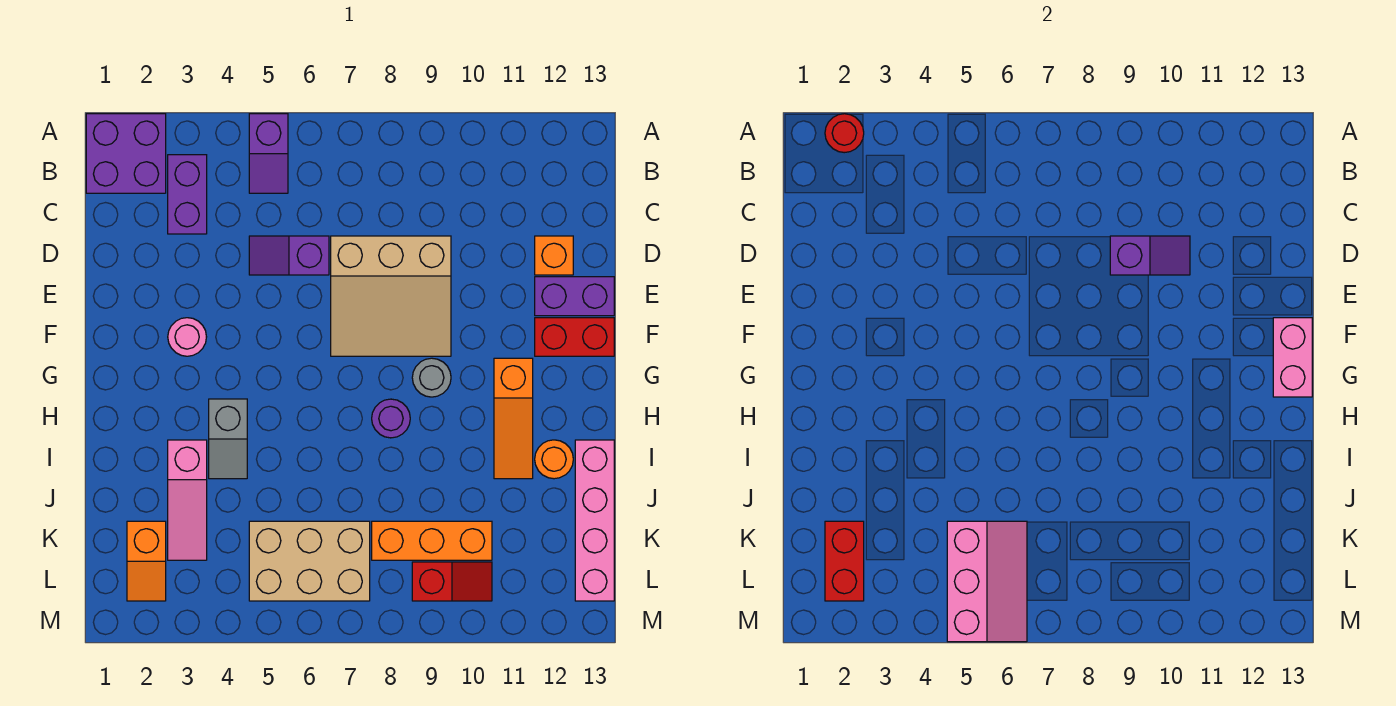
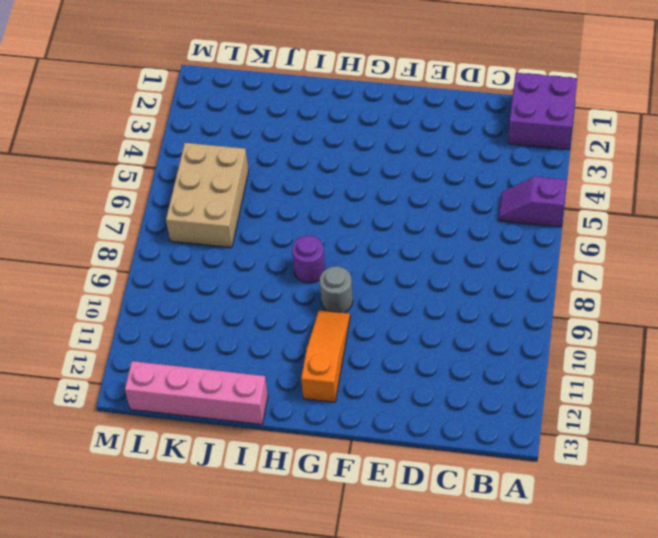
orange slope G10:G12 level 1 top 12 -> orange slope G11:I11 level 1 top G
none -> purple brick B3:C3 level 1
none -> purple slope D5:D6 level 1 top 6
none -> tan slope D7:F9 level 1 top D

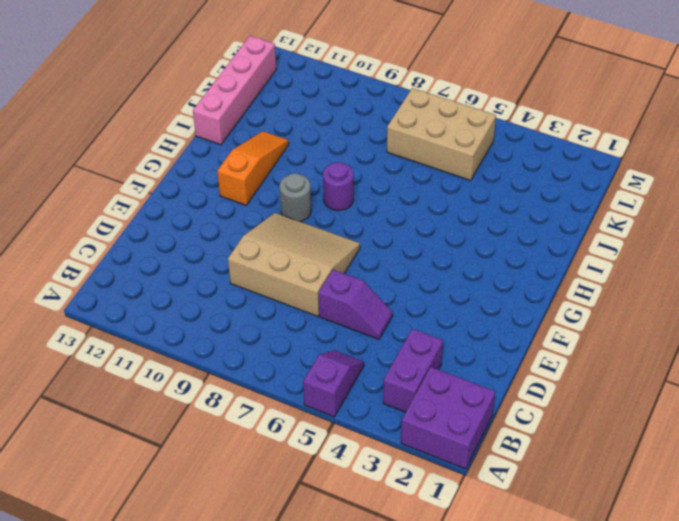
none -> orange brick D12 level 1
none -> purple brick E12:E13 level 1
none -> pink round brick F3 level 1

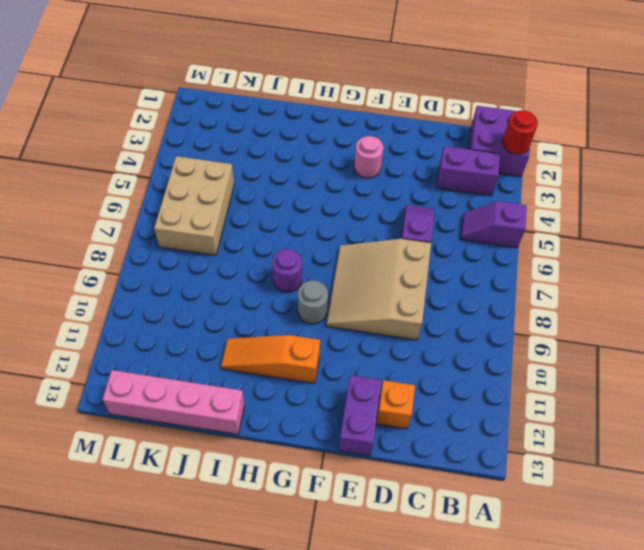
none -> red brick F12:F13 level 1
none -> grey slope H4:I4 level 1 top H
none -> pink slope I3:K3 level 1 top I

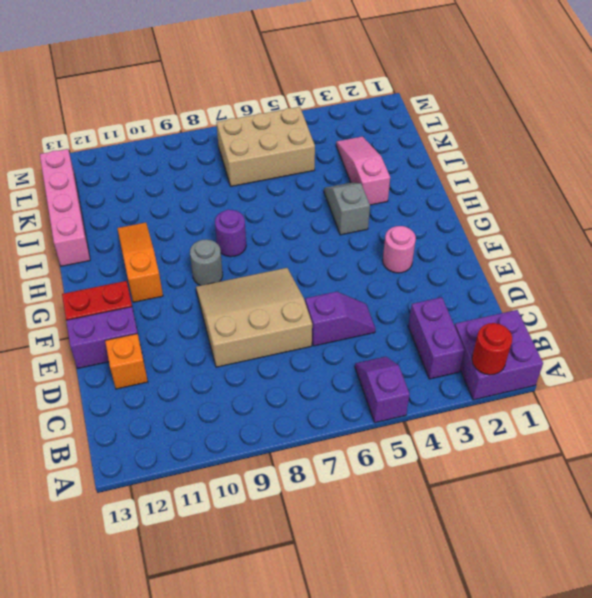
none -> orange round brick I12 level 1
none -> orange slope K2:L2 level 1 top K
none -> orange brick K8:K10 level 1

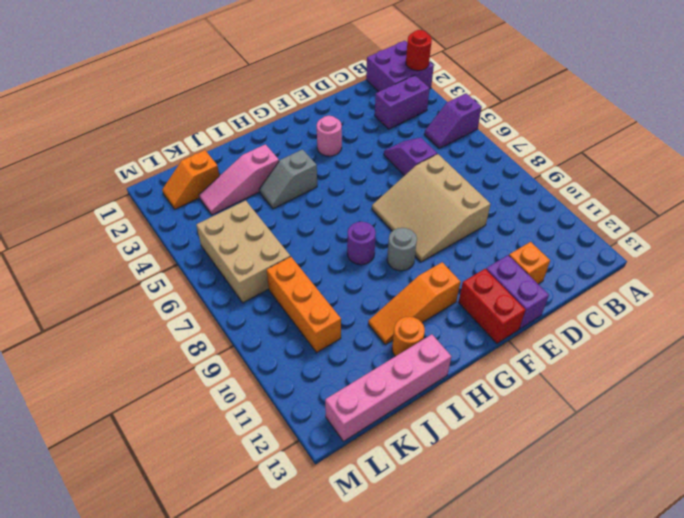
none -> red slope L9:L10 level 1 top 9
none -> purple slope D9:D10 level 2 top 9
none -> pink brick F13:G13 level 2

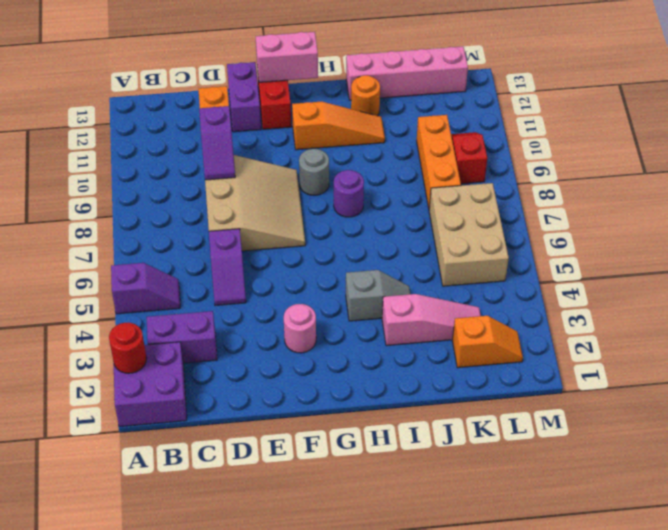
purple slope D9:D10 level 2 top 10 -> purple slope D9:D10 level 2 top 9
none -> red brick K2:L2 level 2
none -> pink slope K5:M6 level 2 top 5

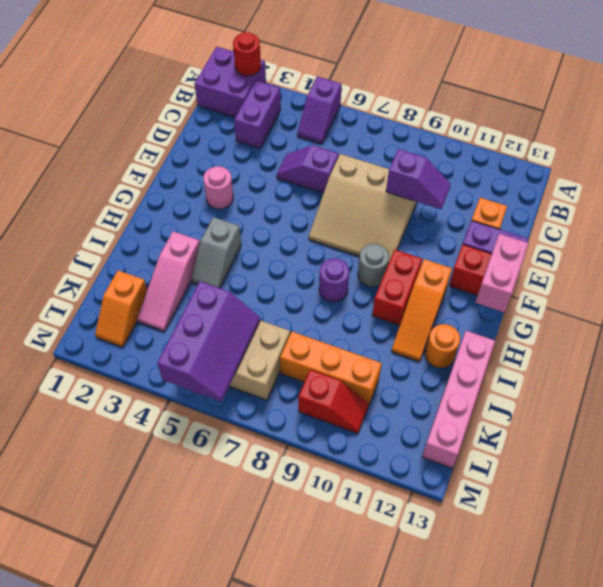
red brick G10:H10 level 1 -> red brick K2:L2 level 2
purple slope K5:M6 level 2 top 5 -> pink slope K5:M6 level 2 top 5

